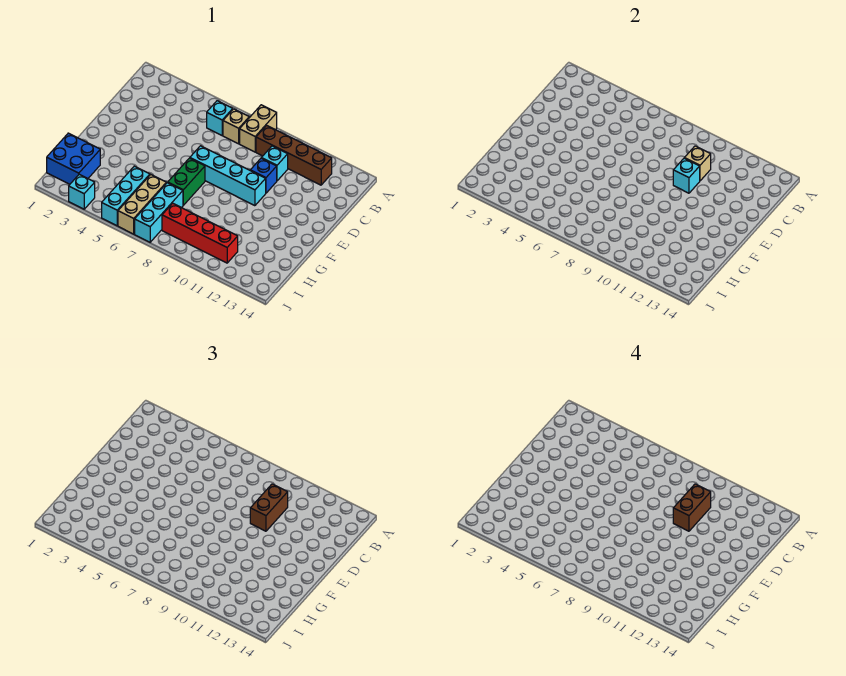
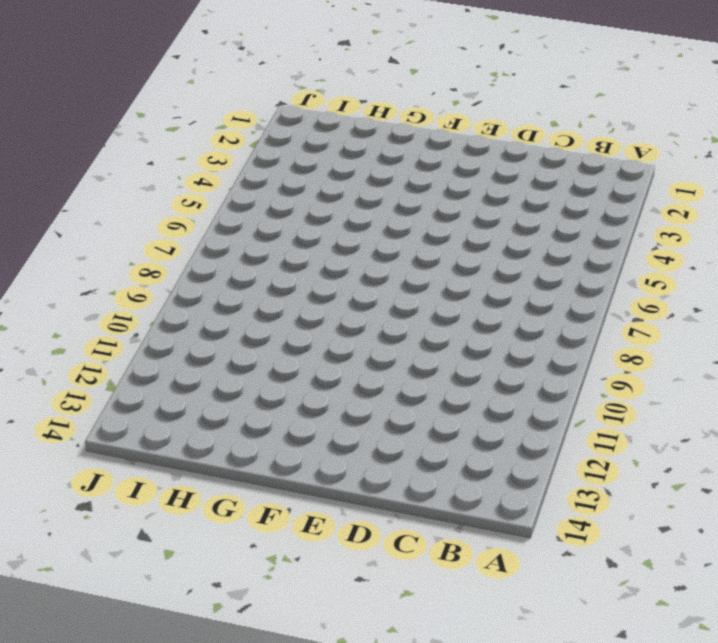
none -> tan brick A8:B8 level 1
none -> cyan brick B6 level 1
none -> tan brick B7 level 1

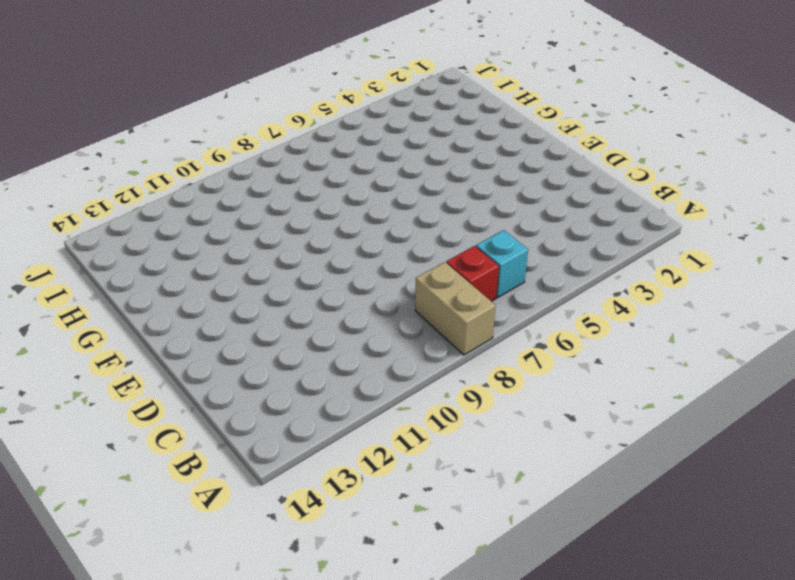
red brick B7 level 1 -> tan brick B7 level 1
none -> brown brick B9:B12 level 1
none -> cyan brick C10 level 1
none -> blue brick D10 level 1

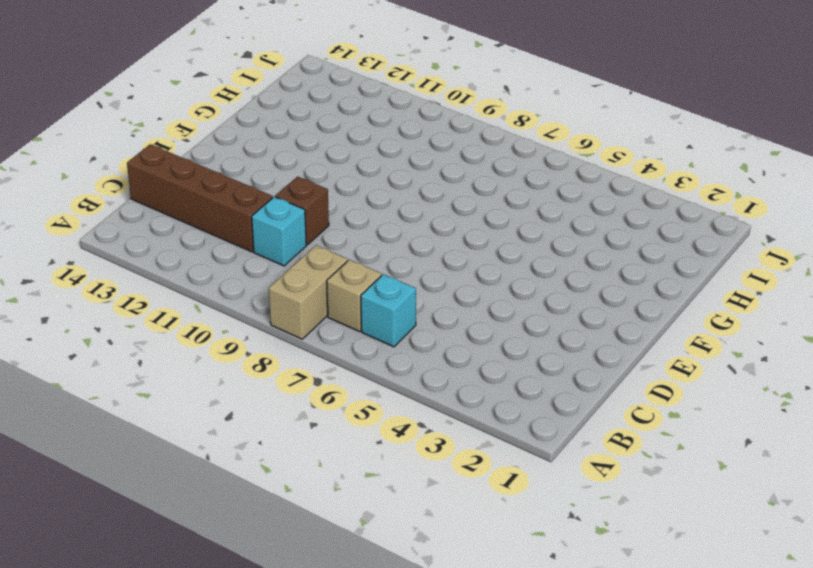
brown brick C11:C14 level 1 -> brown brick B9:B12 level 1
brown brick D10 level 1 -> blue brick D10 level 1
none -> cyan brick E7:E10 level 1
none -> green brick F7:G7 level 1
none -> blue brick H1:I2 level 1

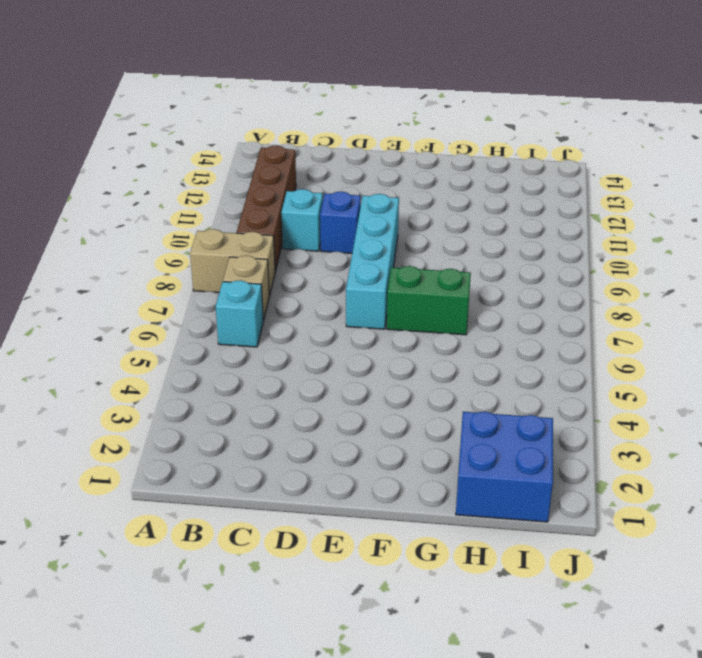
none -> cyan brick H5:J5 level 1
none -> tan brick H6:J6 level 1
none -> cyan brick H7:J7 level 1

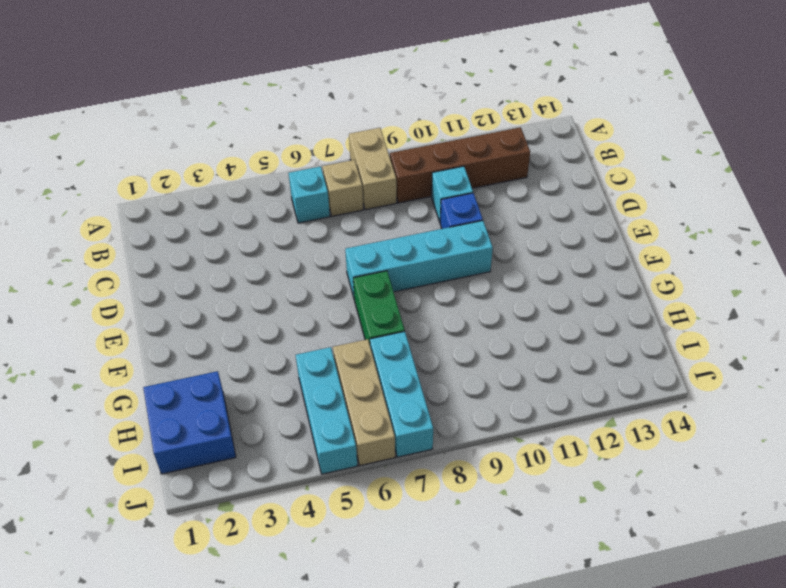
none -> red brick I8:I11 level 1
none -> cyan brick J3 level 1
none -> tan brick C10 level 2

